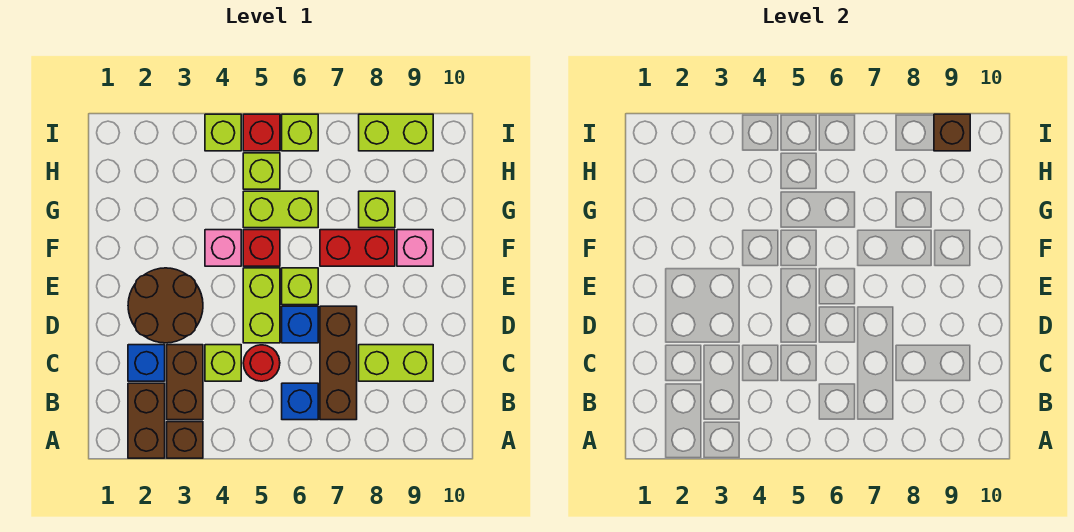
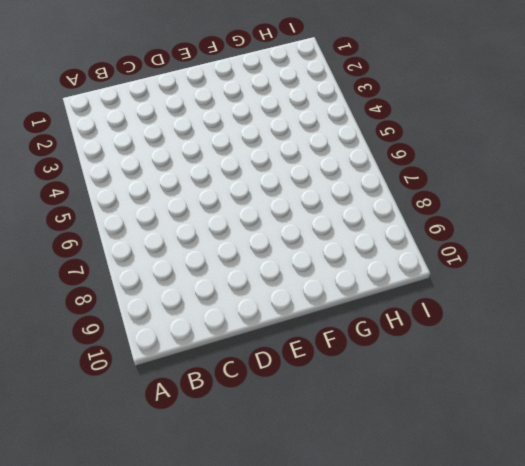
none -> brown brick A2:B2 level 1
none -> brown brick A3 level 1
none -> brown brick B3:C3 level 1

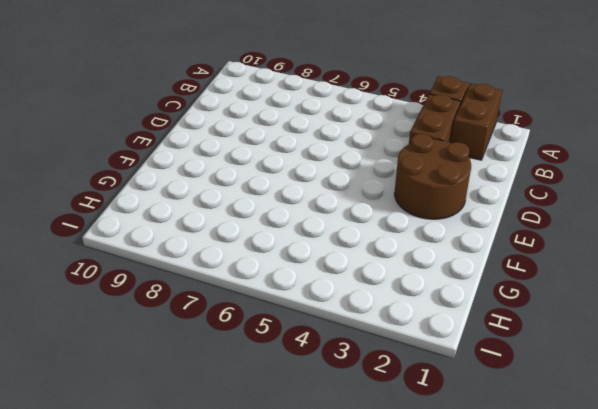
none -> blue brick B6 level 1
none -> brown brick B7:D7 level 1
none -> blue brick C2 level 1

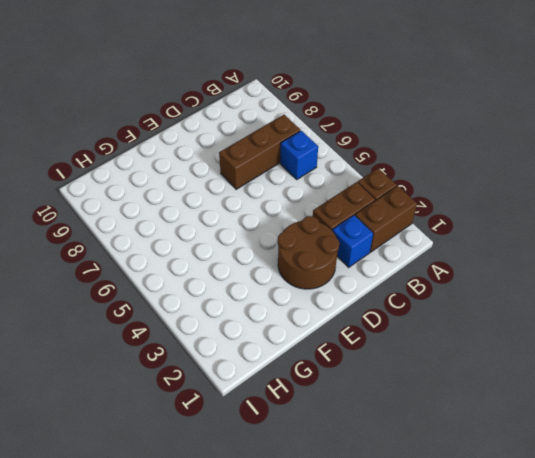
none -> lime brick C4 level 1
none -> red round brick C5 level 1
none -> lime brick C8:C9 level 1

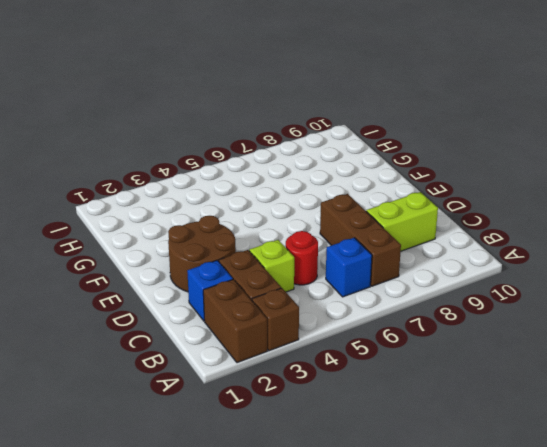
none -> lime brick D5:E5 level 1
none -> blue brick D6 level 1
none -> lime brick E6 level 1

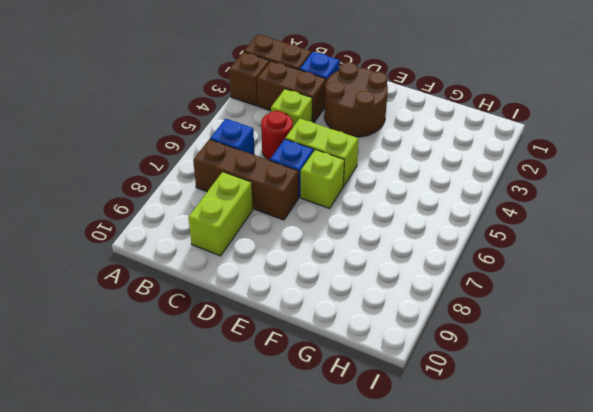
none -> pink brick F4 level 1
none -> red brick F5 level 1
none -> red brick F7:F8 level 1

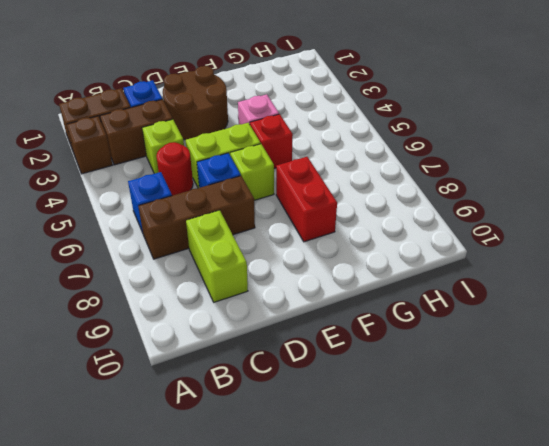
none -> pink brick F9 level 1
none -> lime brick G5:G6 level 1
none -> lime brick G8 level 1

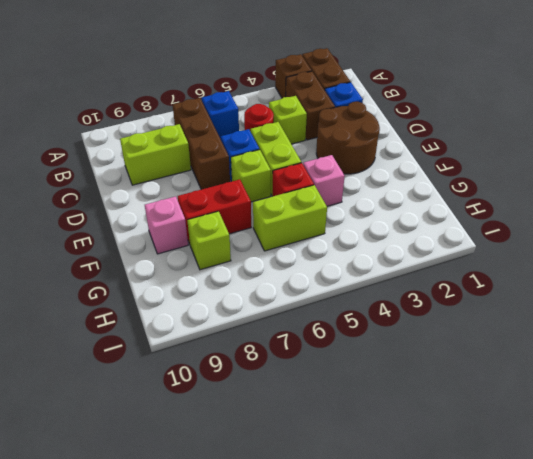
none -> lime brick H5 level 1
none -> lime brick I4 level 1
none -> red brick I5 level 1

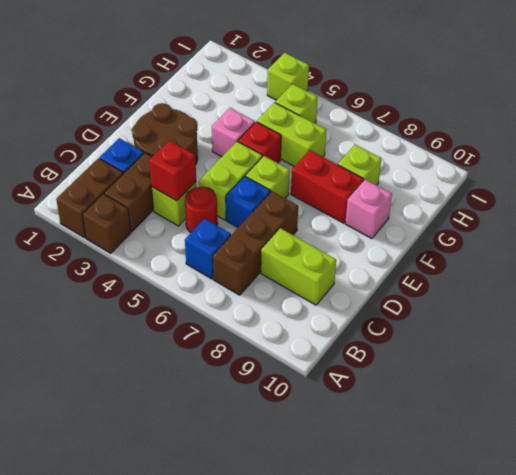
red brick C4 level 2 -> red brick I5 level 1
none -> lime brick I6 level 1
none -> lime brick I8:I9 level 1
none -> brown brick I9 level 2

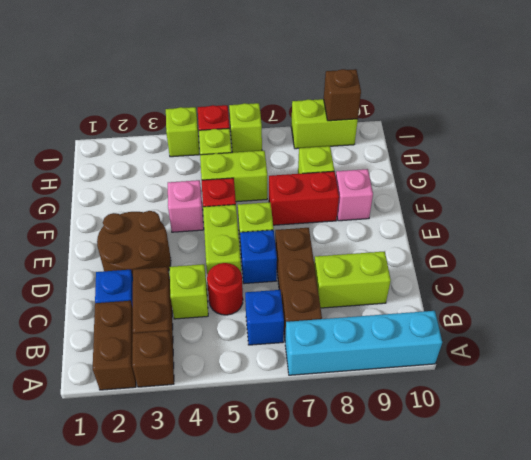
cyan brick A7:A10 level 1 -> none

